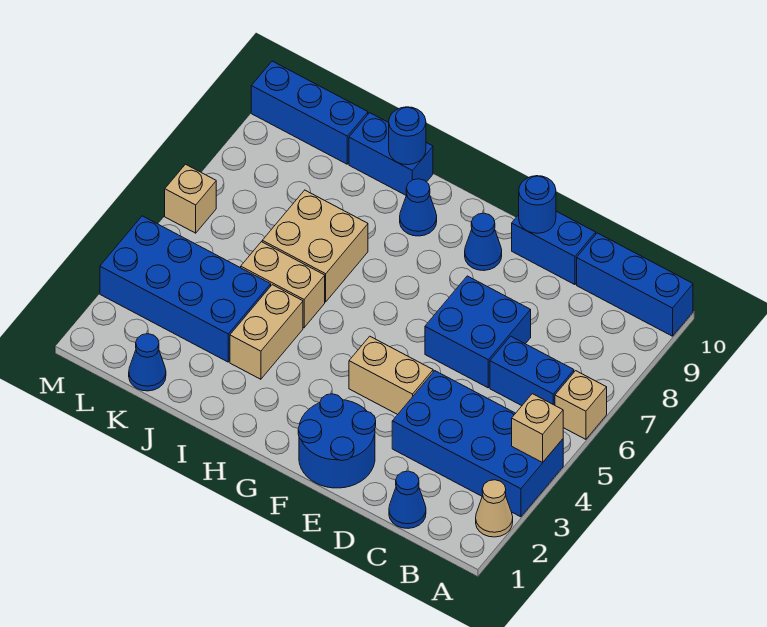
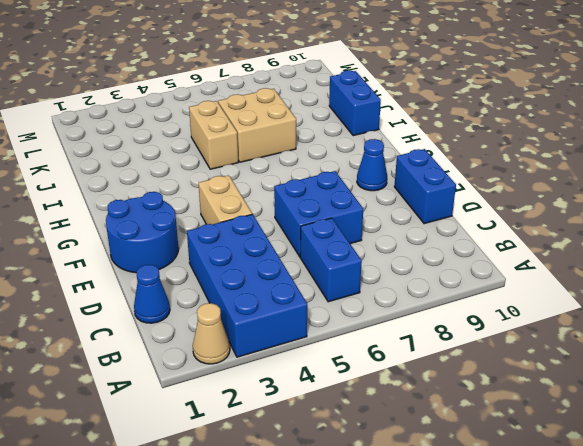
none -> tan brick A6 level 1
none -> blue brick A10:C10 level 1
none -> blue cone H9 level 1

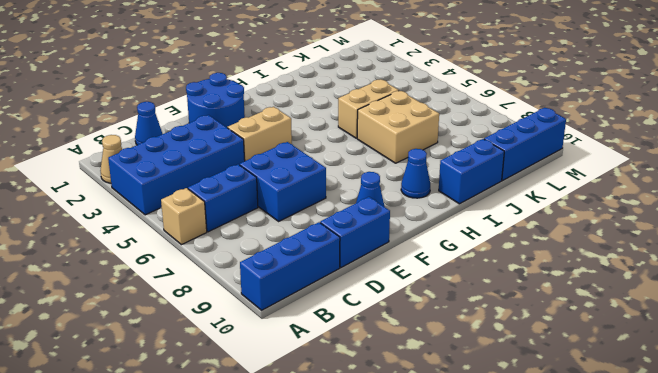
none -> tan brick I3:I4 level 1
none -> blue brick J3:M4 level 1
none -> blue cone K1 level 1

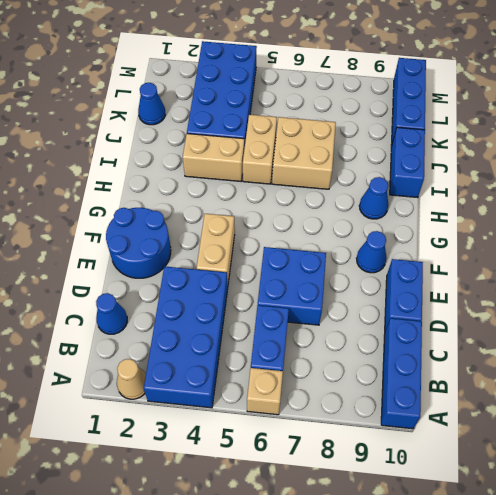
none -> tan brick M6 level 1
none -> tan brick A4 level 2
none -> blue round brick E10 level 2

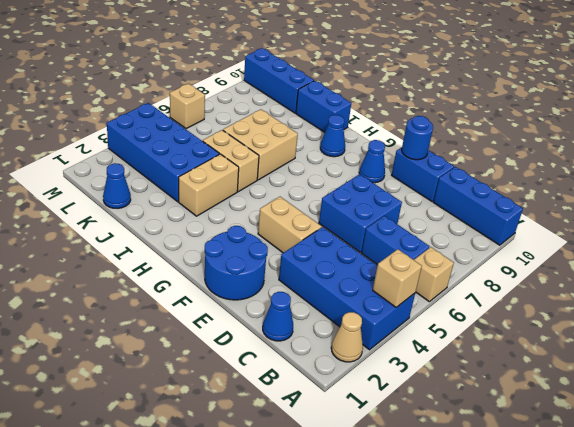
none -> blue round brick I10 level 2

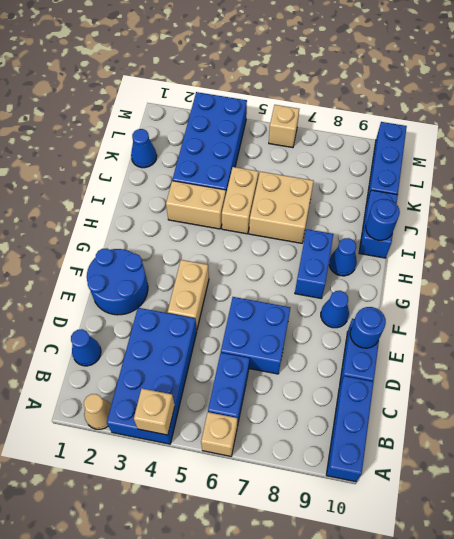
blue brick G8:H8 level 1 -> none

